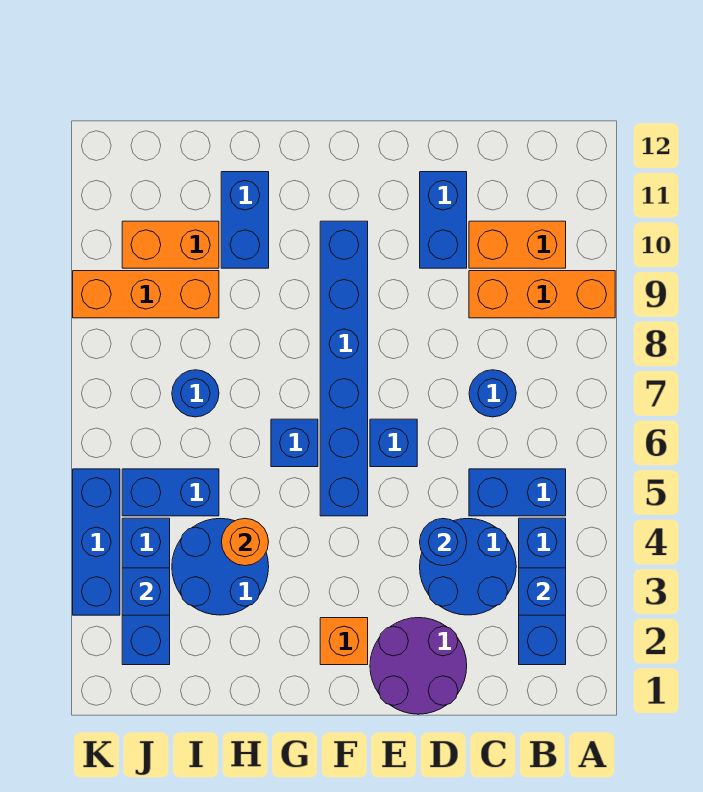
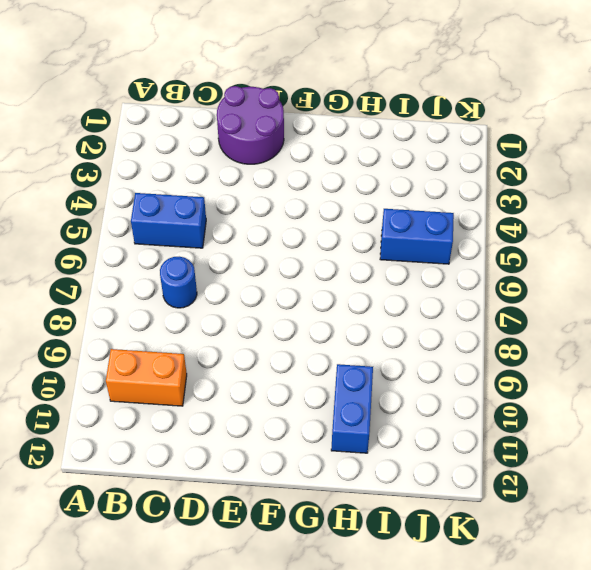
none -> orange brick A9:C9 level 1
none -> blue brick B2:B4 level 1
none -> blue round brick C3:D4 level 1

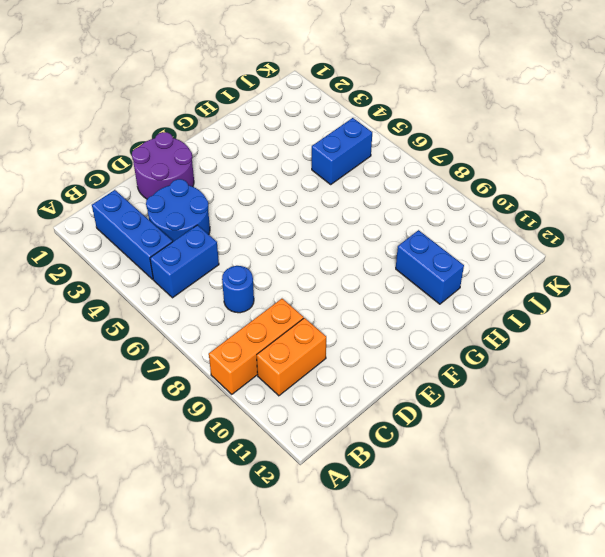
none -> blue brick D10:D11 level 1
none -> blue brick E6 level 1
none -> orange brick F2 level 1

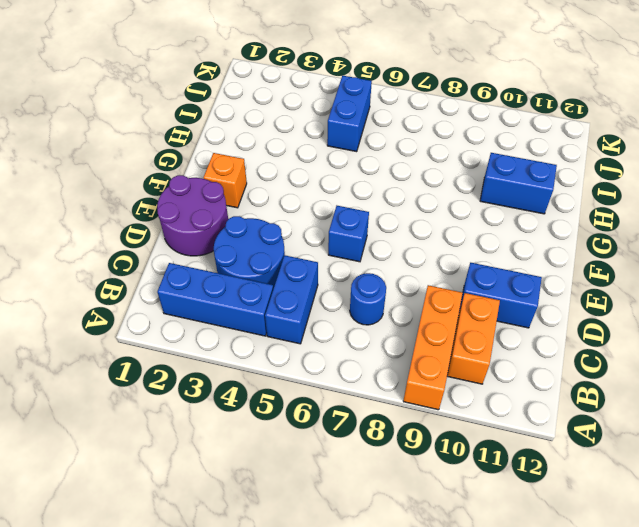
none -> blue brick F5:F10 level 1
none -> blue brick G6 level 1
none -> blue round brick H3:I4 level 1

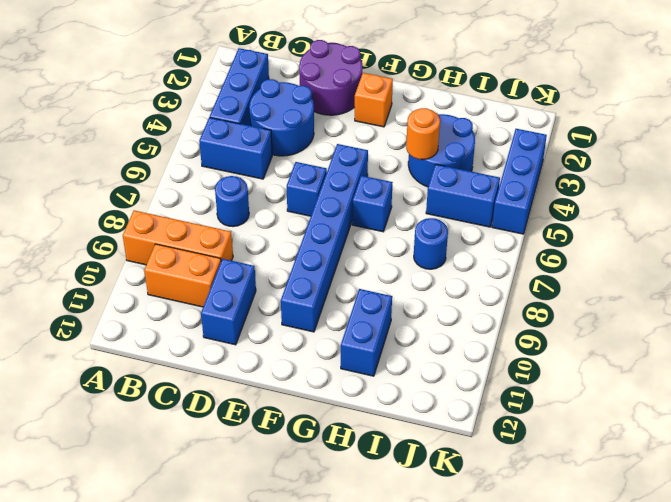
none -> orange brick I9:K9 level 1
none -> orange brick I10:J10 level 1
none -> blue brick J2:J4 level 1

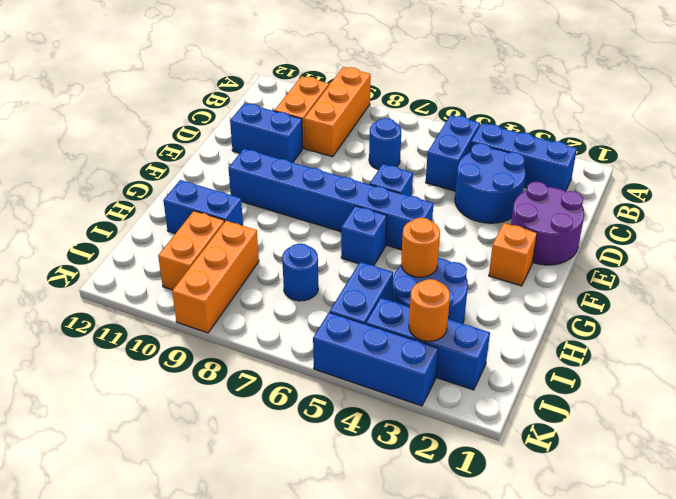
orange round brick J3 level 2 -> blue brick J3 level 2
none -> blue brick B3 level 2
none -> blue round brick D4 level 2

